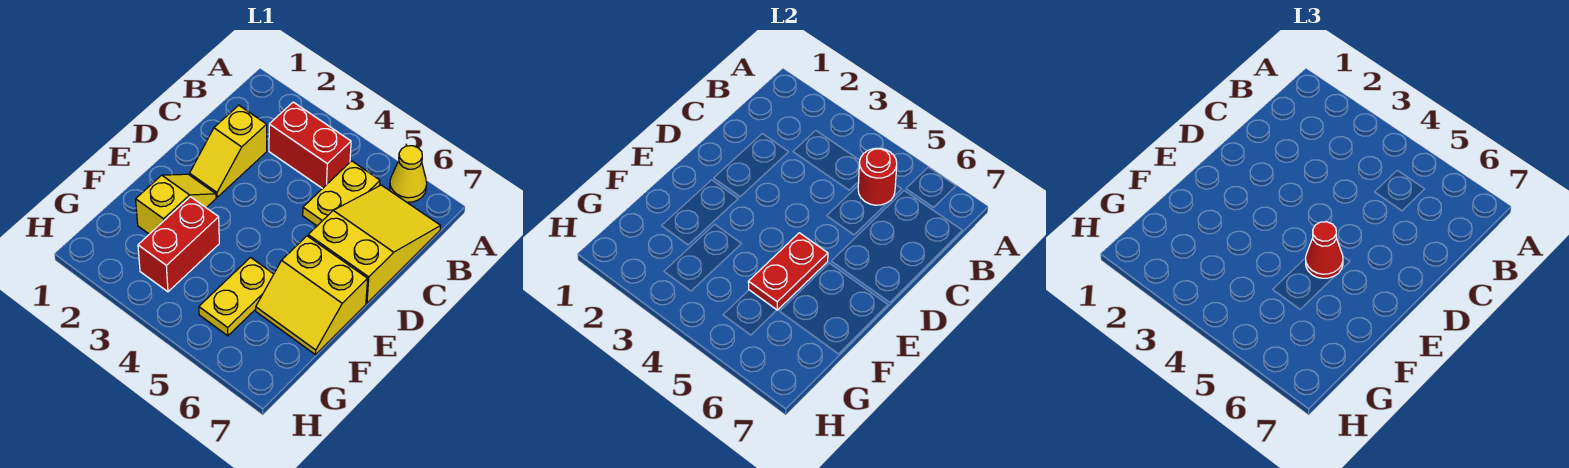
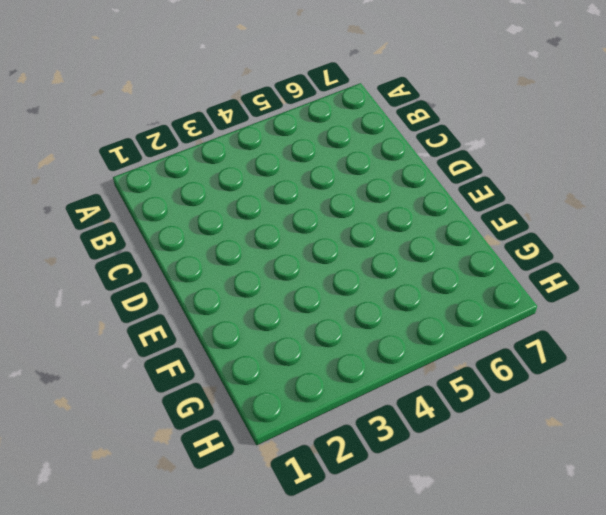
none -> yellow cone A6 level 1
none -> red brick B3:B4 level 1
none -> yellow plate B5:C5 level 1

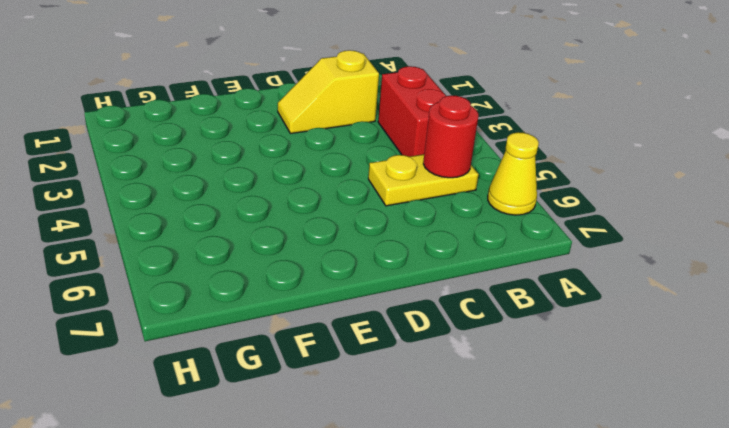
none -> yellow slope B6:D7 level 1 top D
none -> yellow slope E2:F2 level 1 top F
none -> yellow slope E6:F7 level 1 top E

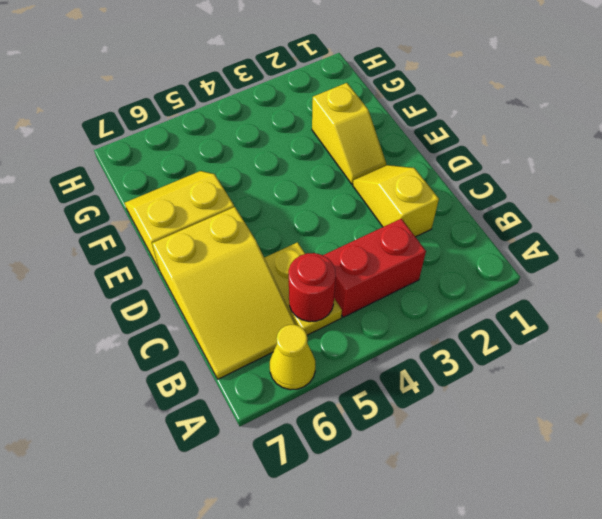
none -> red brick F3:G3 level 1
none -> yellow plate F5:G5 level 1
none -> red plate E5:F5 level 2

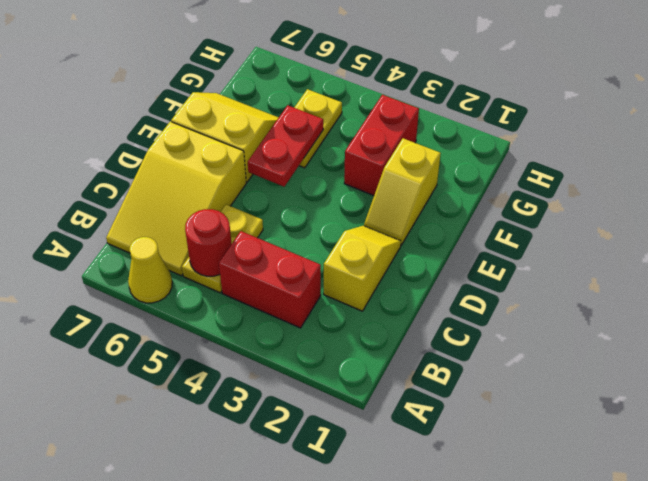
none -> red cone E5 level 3

